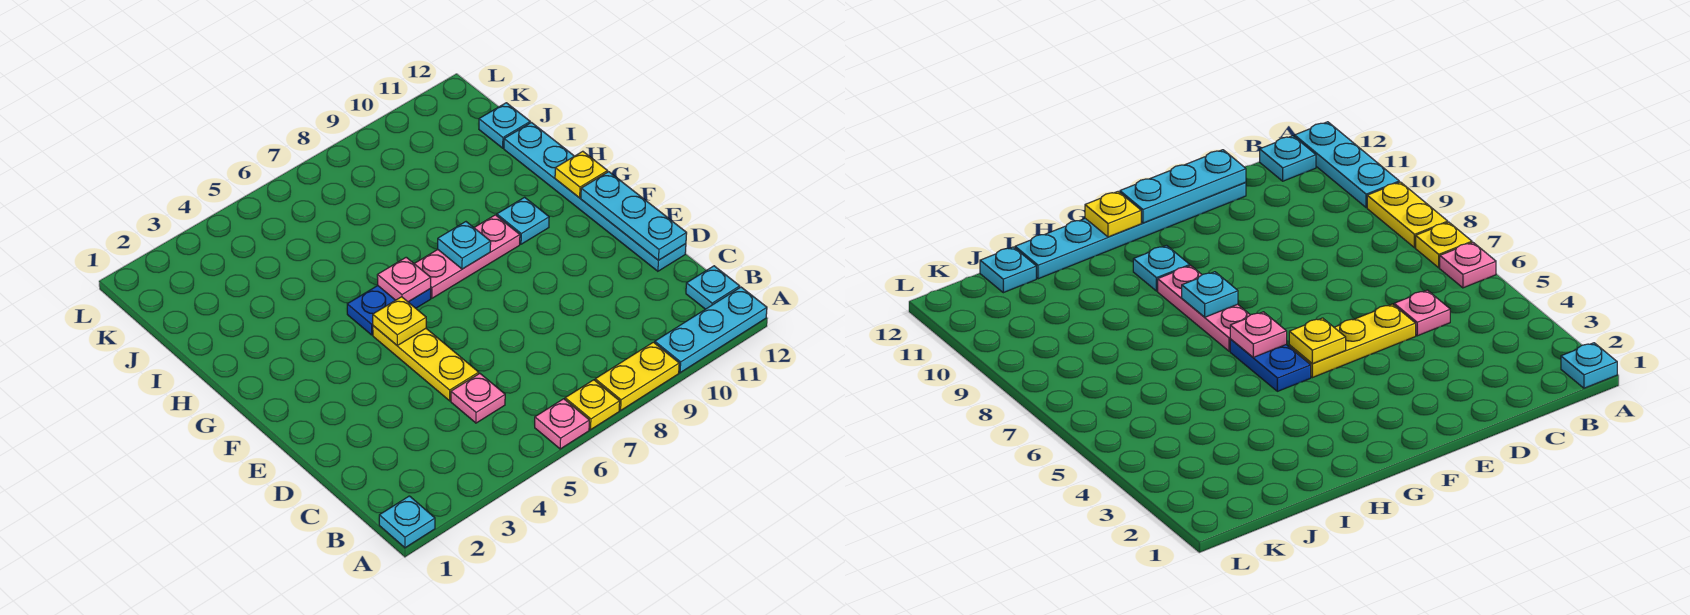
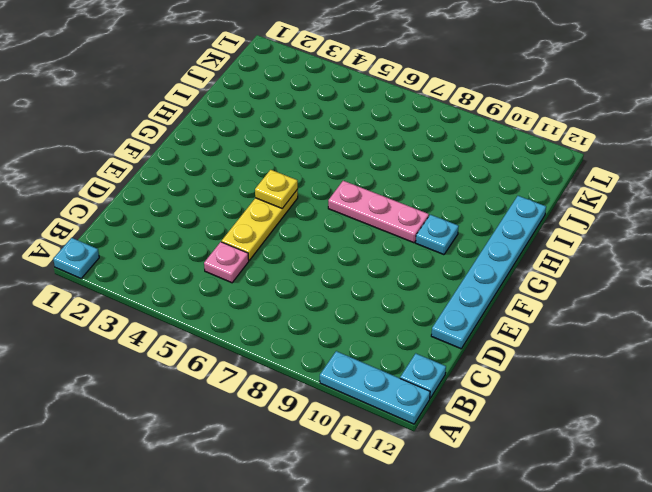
none -> pink plate A6 level 1
none -> yellow plate A7 level 1
none -> yellow plate A8:A9 level 1

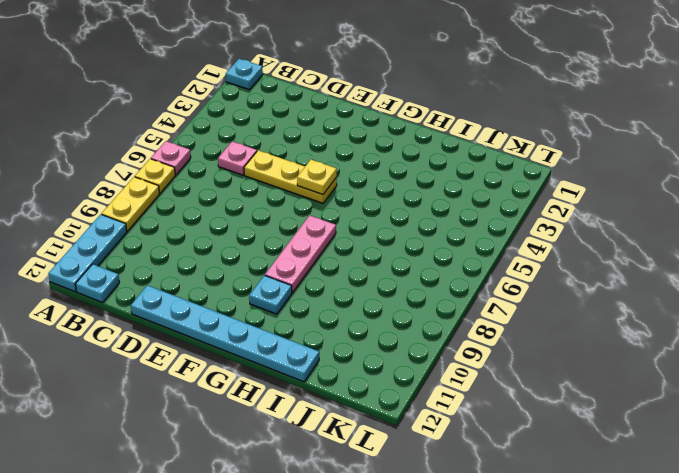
none -> blue plate G5:G6 level 1
none -> cyan plate J12 level 1
none -> cyan plate D12:F12 level 2

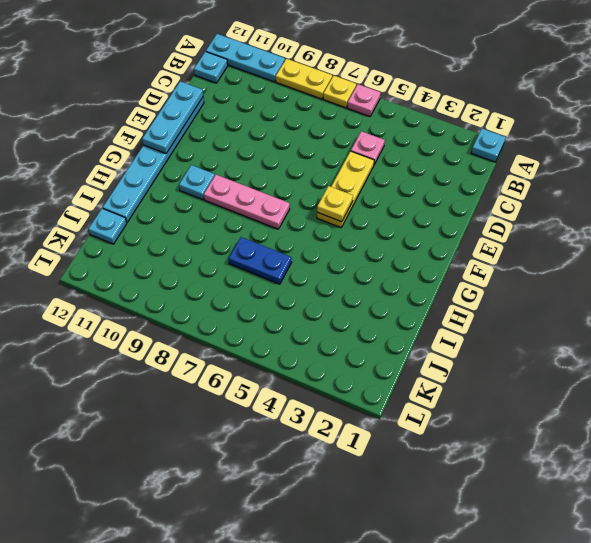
blue plate I6:I7 level 1 -> blue plate G5:G6 level 1
none -> pink plate G6 level 2
none -> cyan plate G8 level 2
none -> yellow plate G12 level 2

